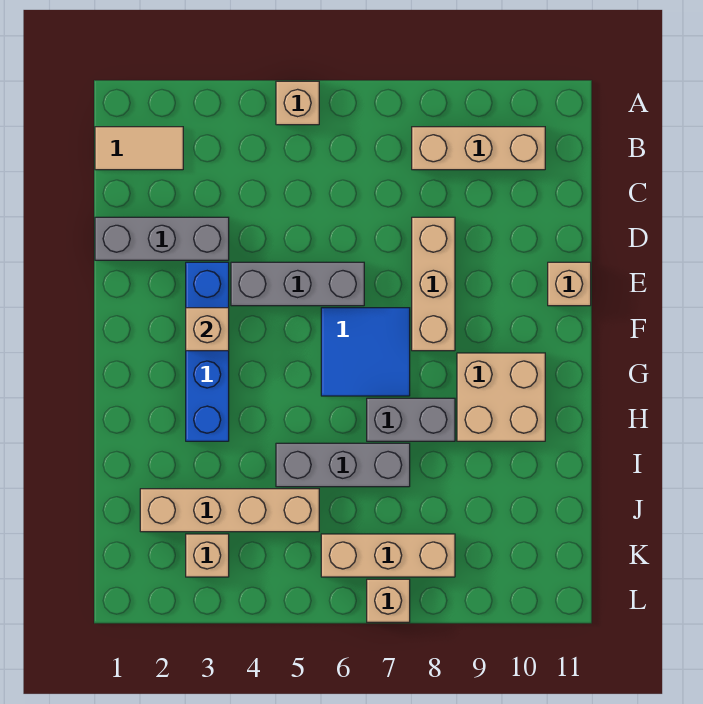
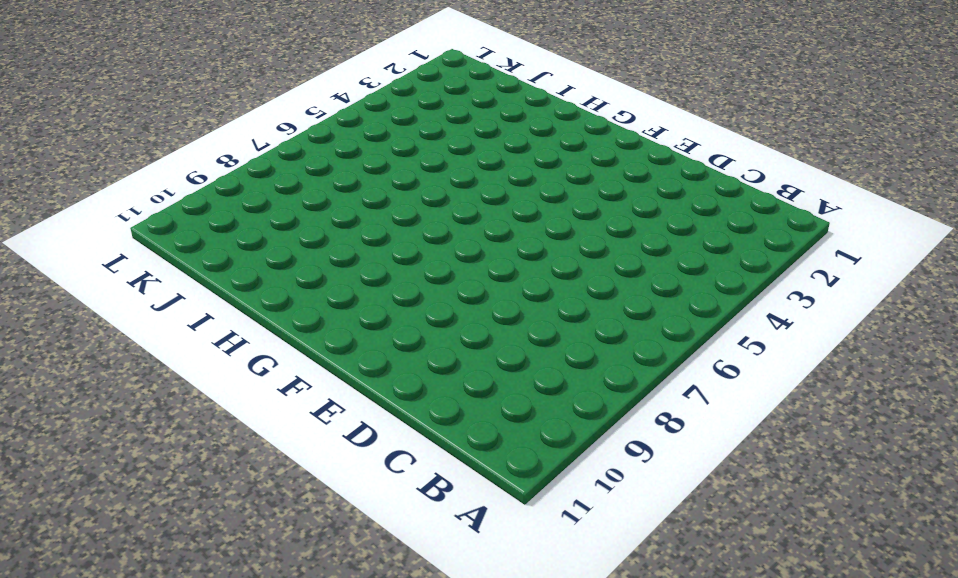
none -> tan brick A5 level 1
none -> tan tile B1:B2 level 1
none -> tan brick B8:B10 level 1

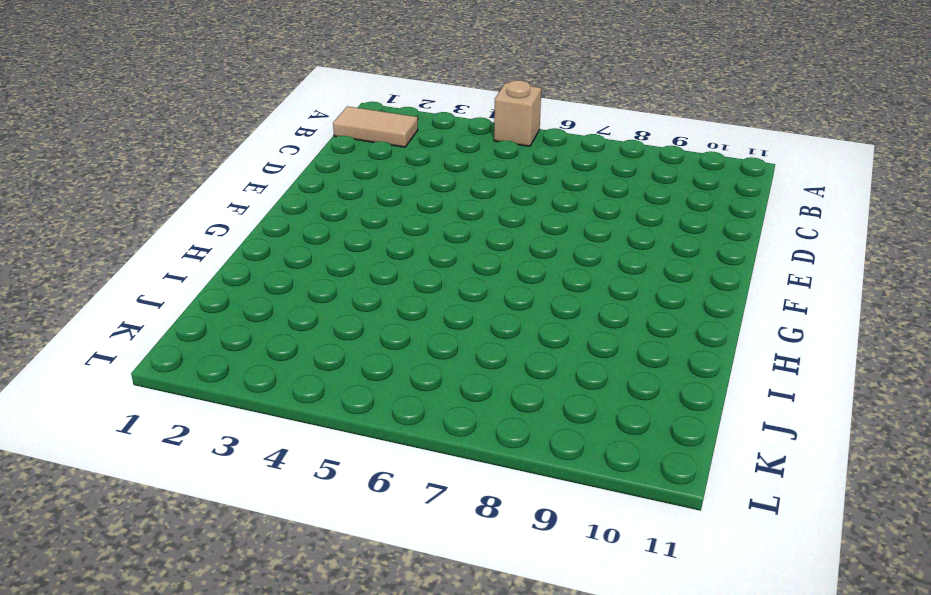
none -> tan brick B8:B10 level 1
none -> grey brick D1:D3 level 1
none -> tan brick D8:F8 level 1

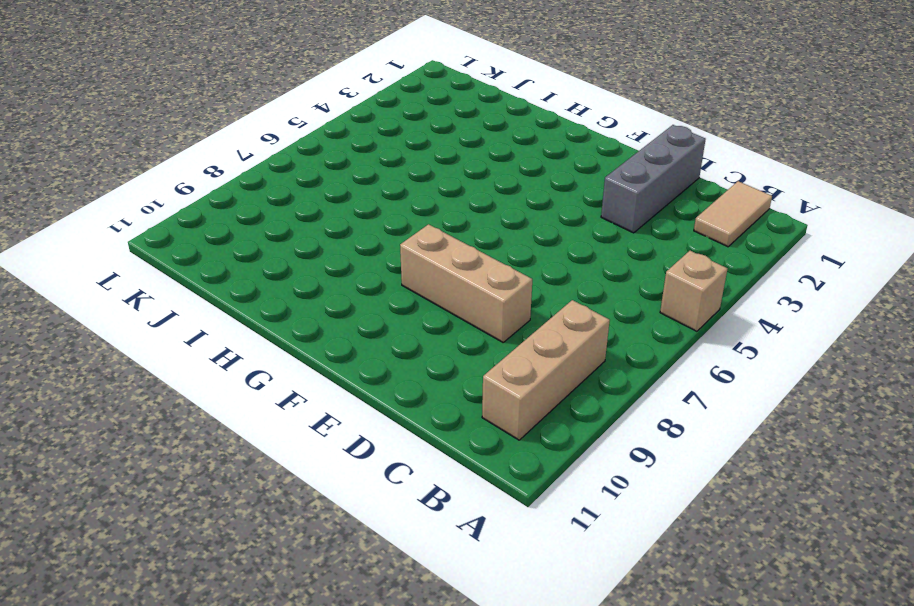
none -> blue brick E3:H3 level 1
none -> grey brick E4:E6 level 1
none -> tan brick E11 level 1

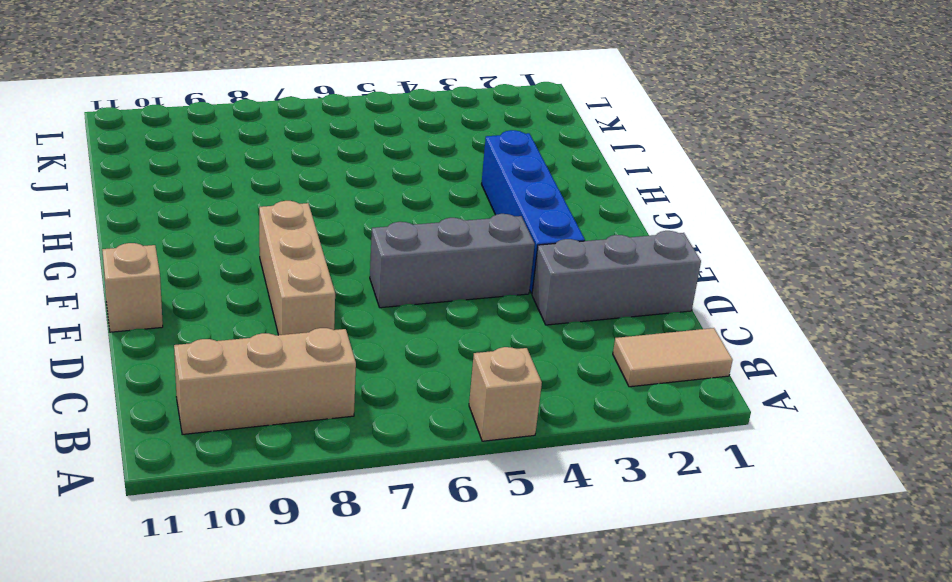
none -> blue tile F6:G7 level 1
none -> tan brick G9:H10 level 1
none -> grey brick H7:H8 level 1

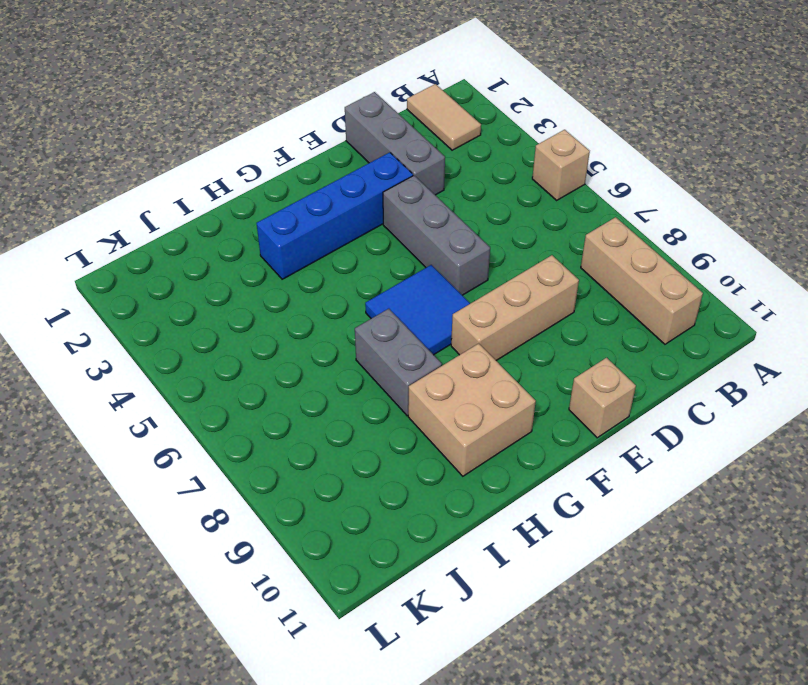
none -> grey brick I5:I7 level 1
none -> tan brick J2:J5 level 1
none -> tan brick K3 level 1

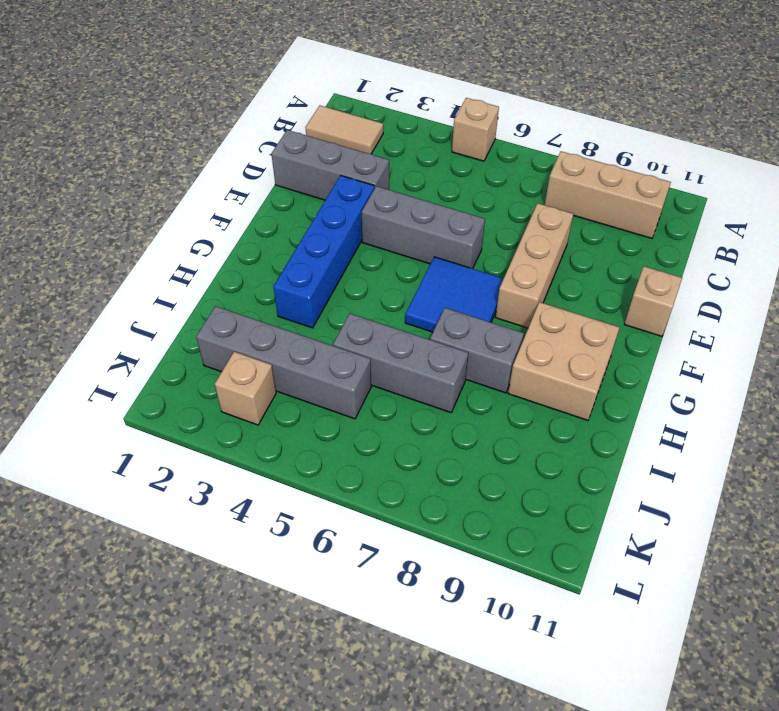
grey brick J2:J5 level 1 -> tan brick J2:J5 level 1
none -> tan brick K6:K8 level 1
none -> tan brick L7 level 1
none -> tan brick F3 level 2

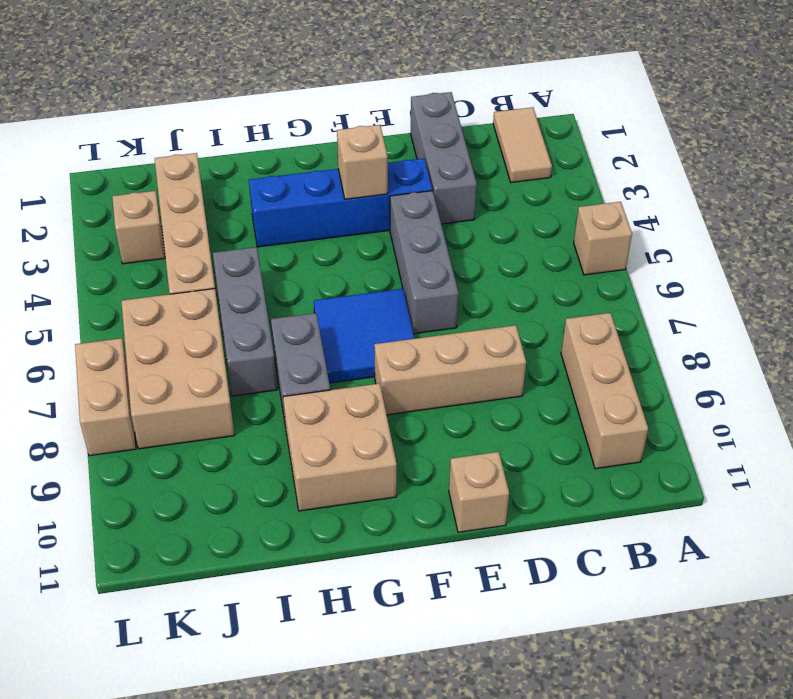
tan brick J6:K8 level 1 -> tan brick K6:K8 level 1
tan brick L7:L8 level 1 -> tan brick L7 level 1

